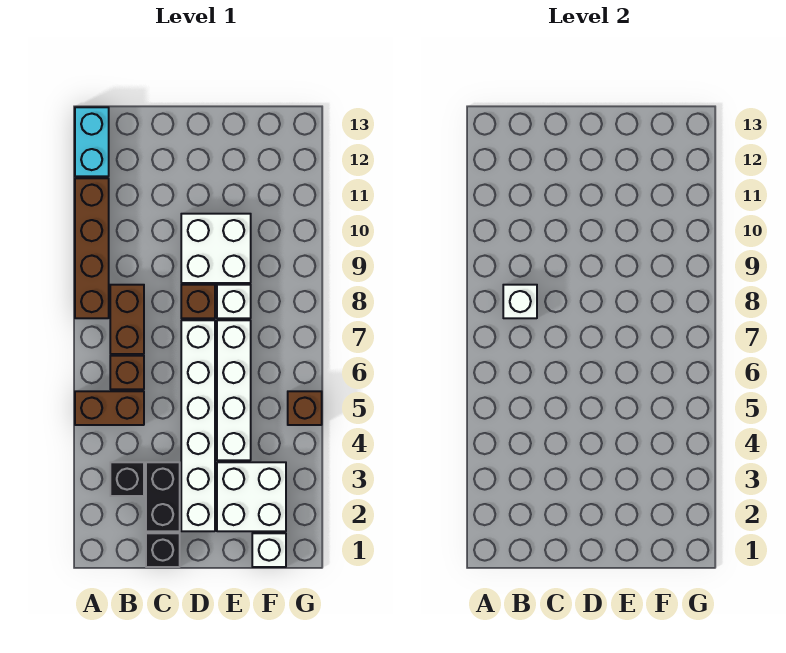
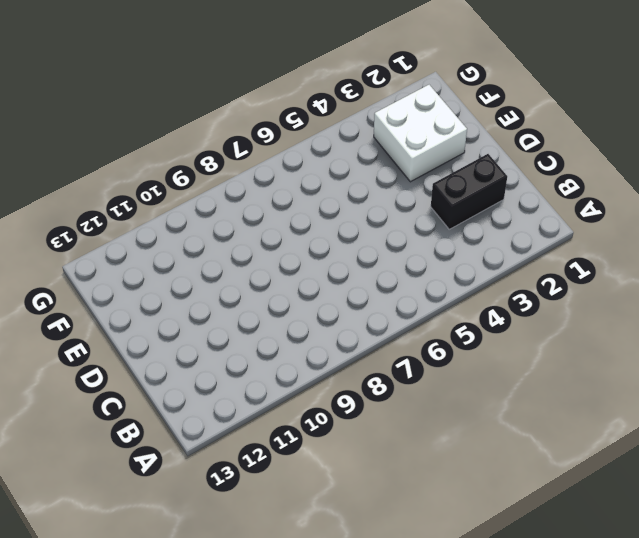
none -> brown brick A5:B5 level 1
none -> brown brick A8:A11 level 1
none -> cyan brick A12:A13 level 1

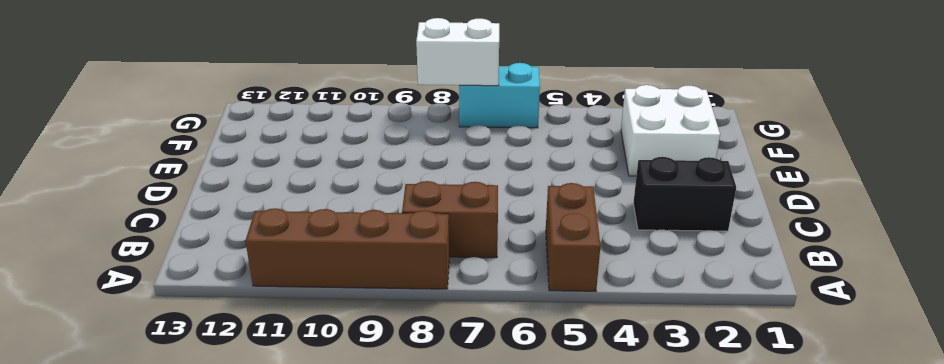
cyan brick G6:G7 level 1 -> cyan brick A12:A13 level 1
white brick G7:G8 level 2 -> none
none -> black brick B3 level 1
none -> brown brick B6 level 1
none -> black brick C1 level 1

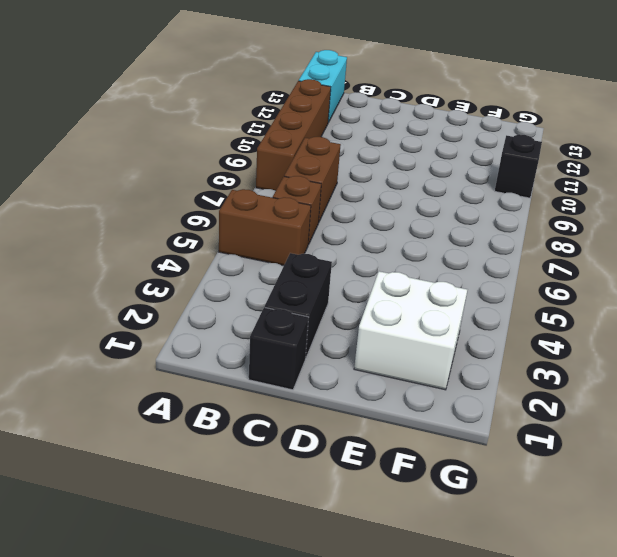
black brick G10 level 1 -> black brick B3 level 1
none -> white brick D2:D7 level 1
none -> brown brick D8 level 1
none -> white brick D9:E10 level 1

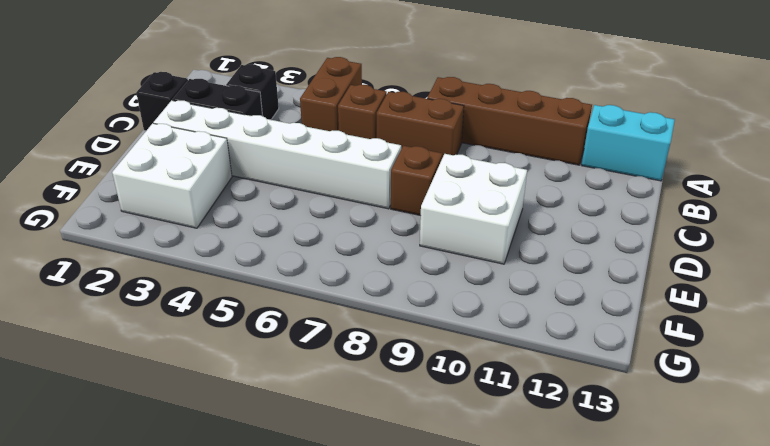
none -> white brick E4:E7 level 1
none -> white brick E8 level 1
none -> white brick F1 level 1

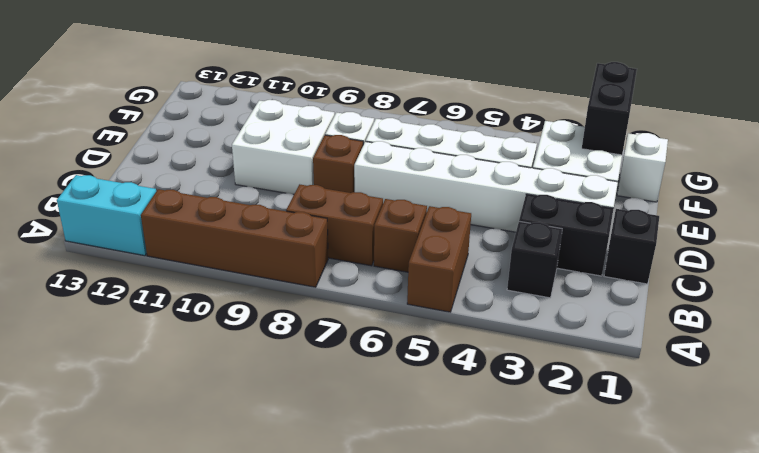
black brick F2:G2 level 2 -> none
none -> brown brick G5 level 1
none -> white brick B8 level 2

